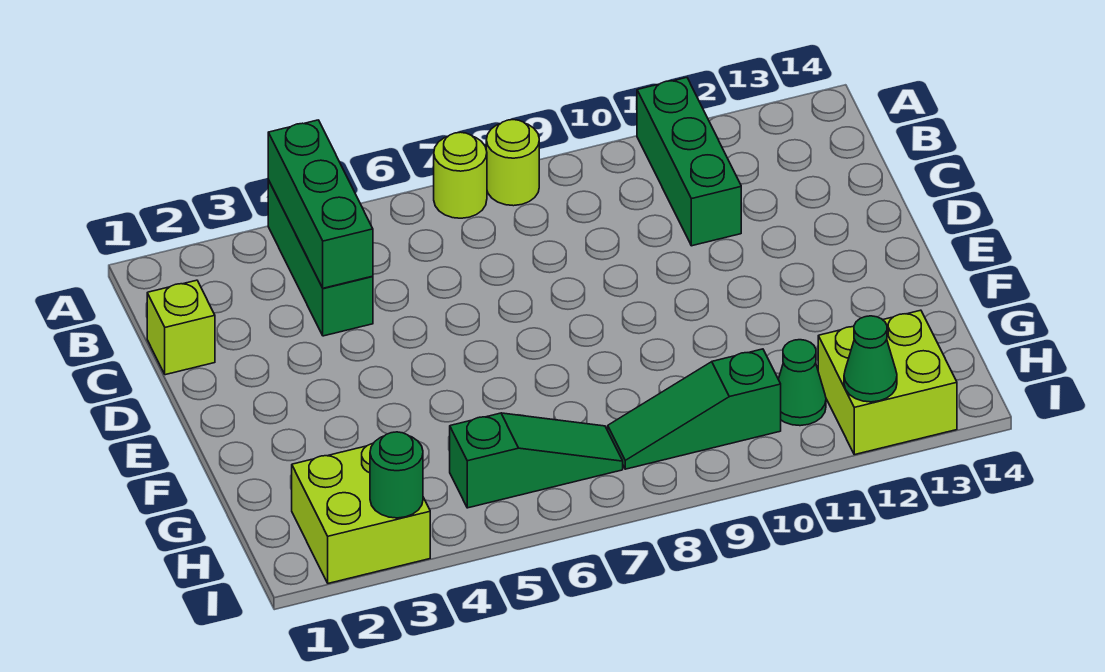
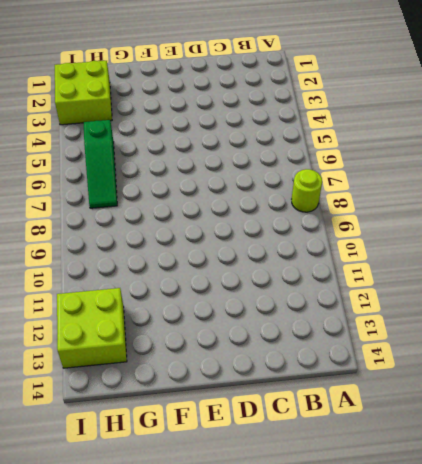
none -> green brick A4:C4 level 1
none -> lime round brick A7 level 1
none -> green brick A11:C11 level 1

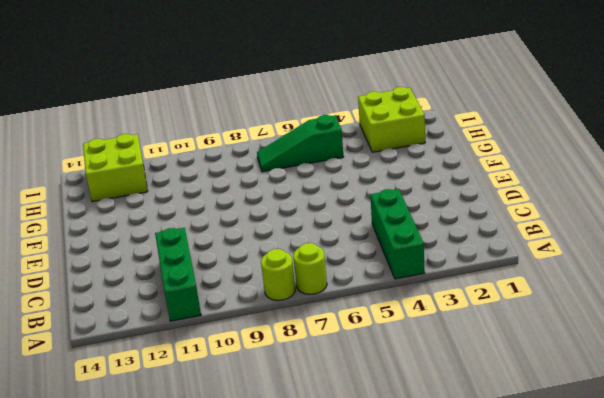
none -> lime brick C1 level 1
none -> green slope H8:H10 level 1 top 10
none -> green cone H11 level 1

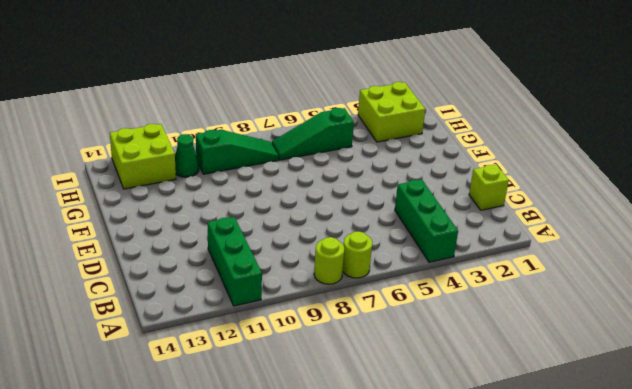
none -> green brick A4:C4 level 2
none -> green round brick I3 level 2
none -> green cone I12 level 2

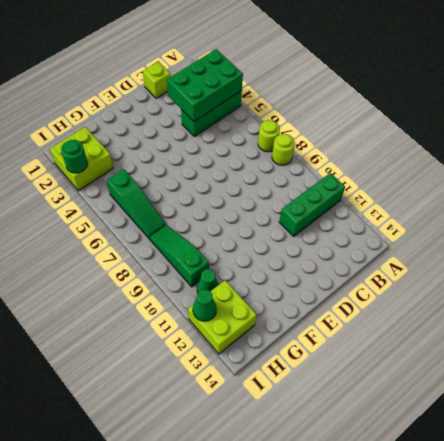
green brick A3:C4 level 2 -> green brick A4:C4 level 2

